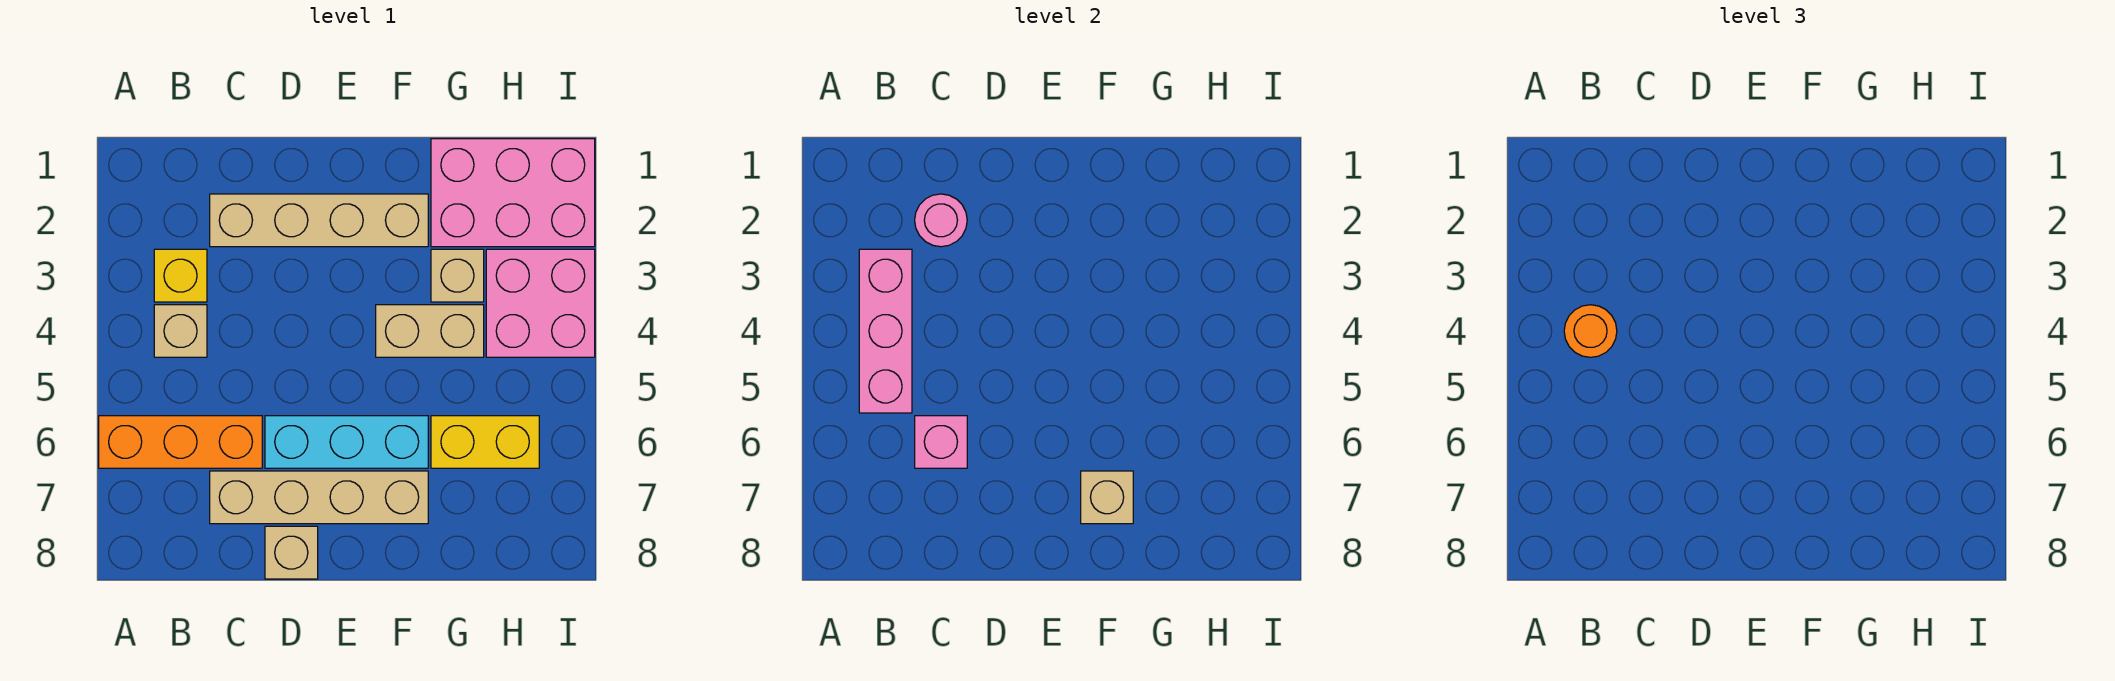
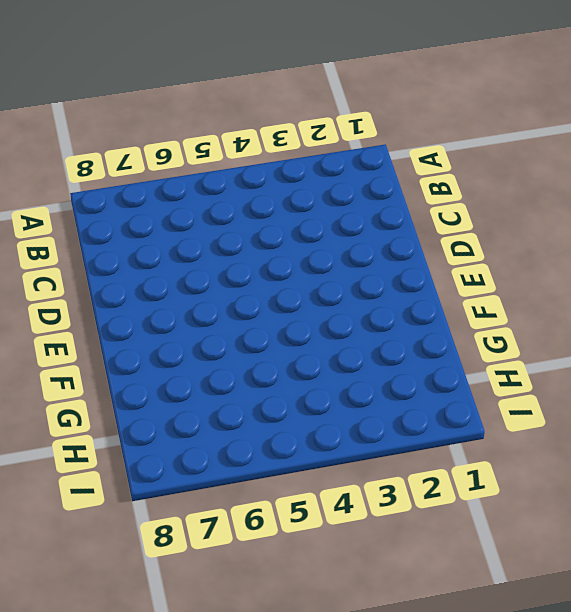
none -> orange brick A6:C6 level 1
none -> yellow brick B3 level 1
none -> tan brick B4 level 1

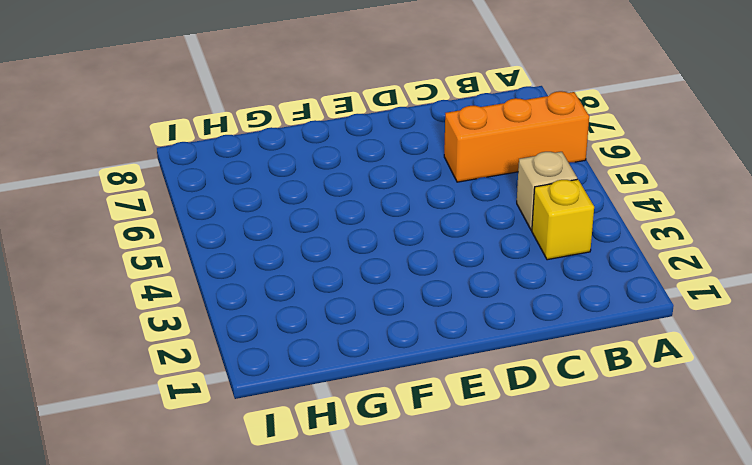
none -> tan brick C2:F2 level 1
none -> tan brick C7:F7 level 1
none -> cyan brick D6:F6 level 1

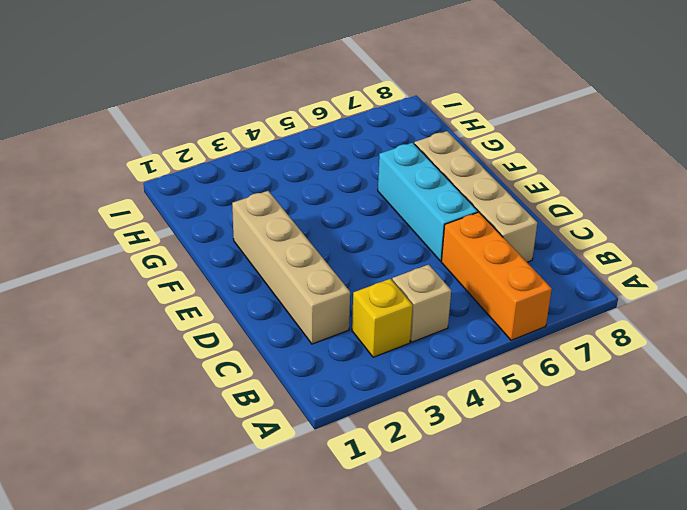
none -> tan brick D8 level 1
none -> tan brick F4:G4 level 1
none -> pink brick G1:I2 level 1

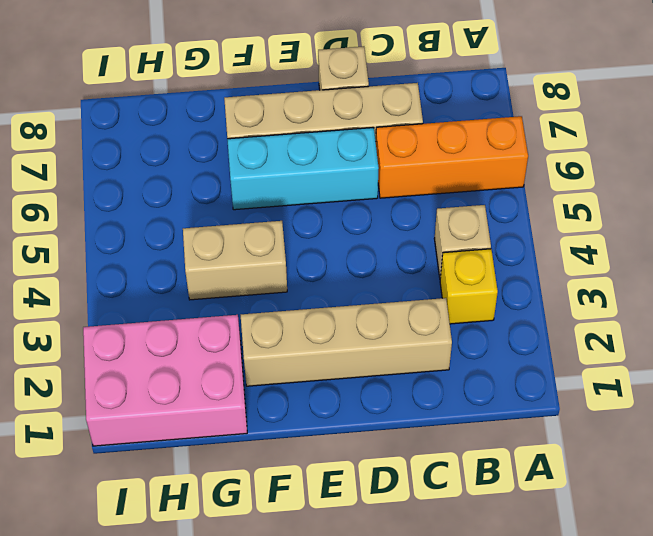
none -> tan brick G3 level 1
none -> yellow brick G6:H6 level 1
none -> pink brick H3:I4 level 1

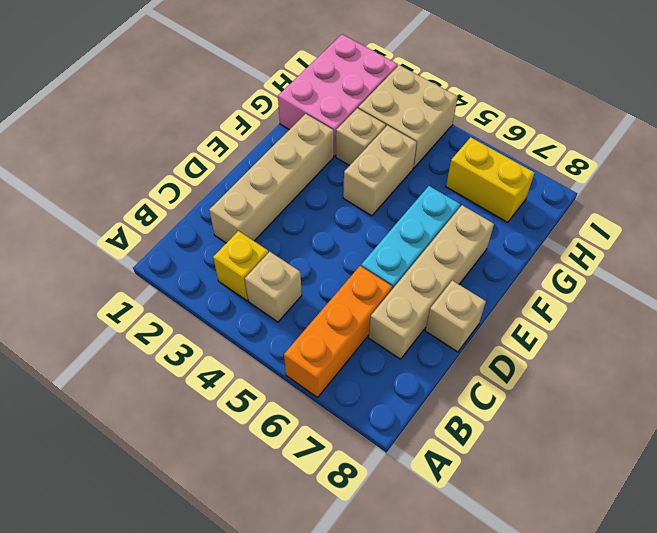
tan brick H3:I4 level 1 -> pink brick H3:I4 level 1
yellow brick H6:H7 level 1 -> yellow brick G6:H6 level 1
none -> pink brick B3:B5 level 2
none -> pink round brick C2 level 2
none -> pink brick C6 level 2

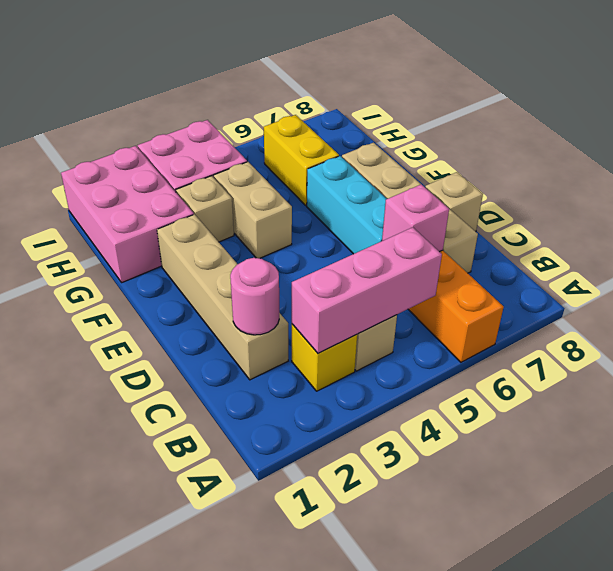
none -> tan brick F7 level 2
none -> orange round brick B4 level 3

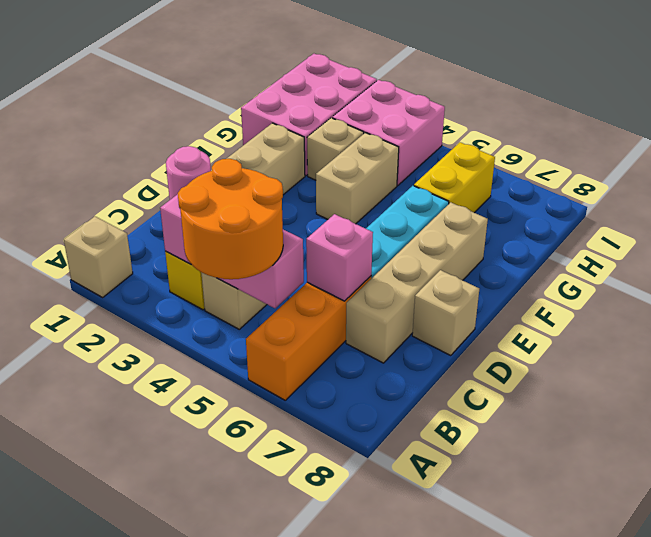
tan brick A1 level 1 -> tan brick F7 level 2
orange round brick A4:B5 level 3 -> orange round brick B4 level 3

